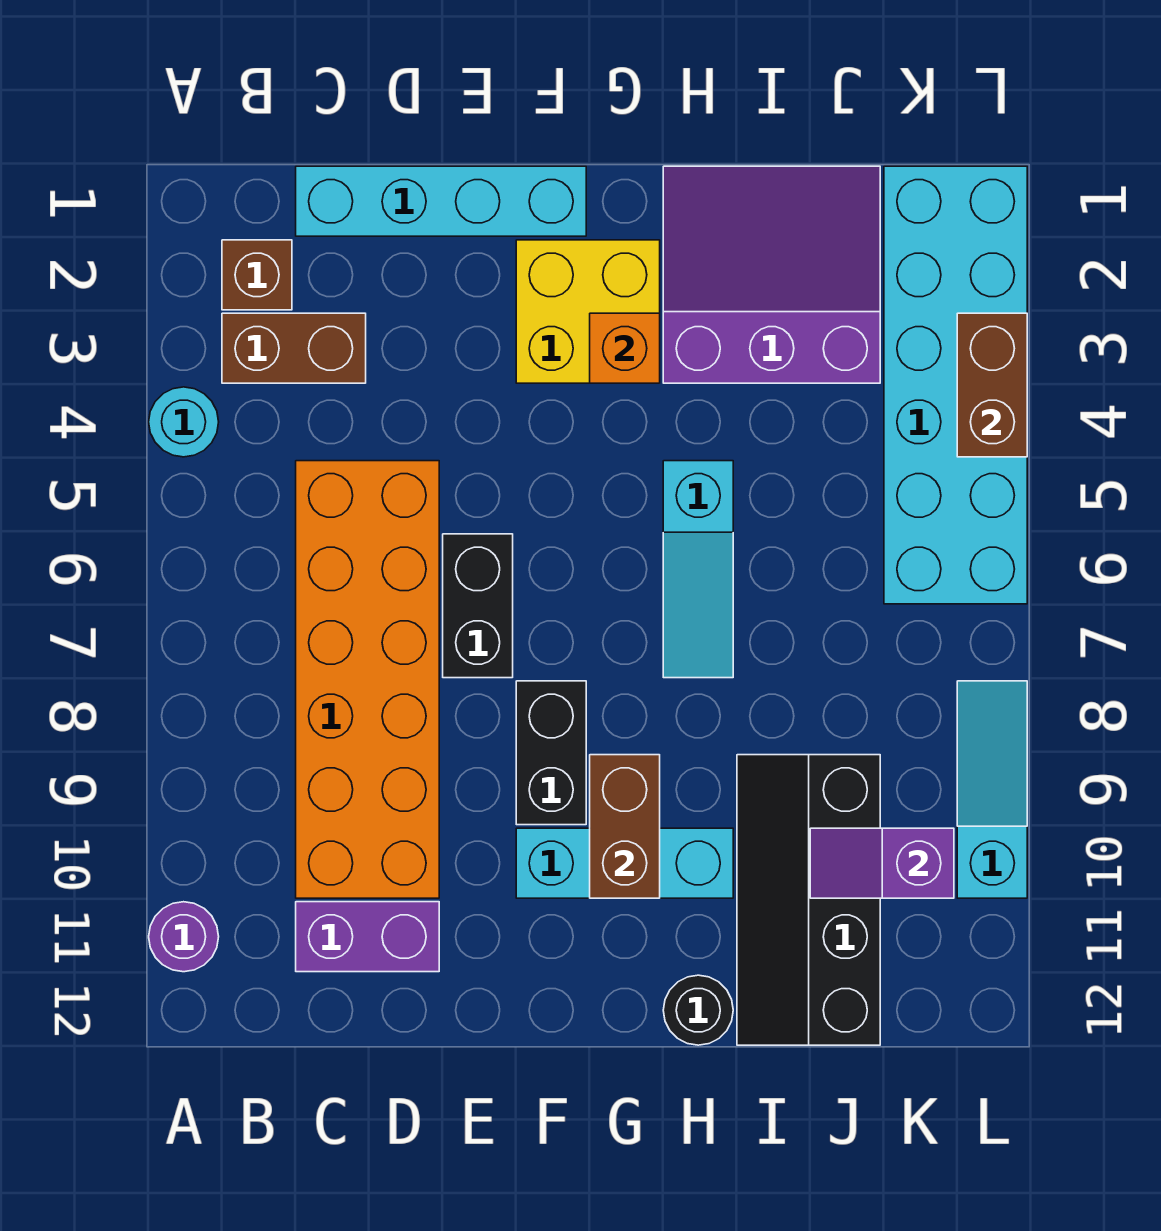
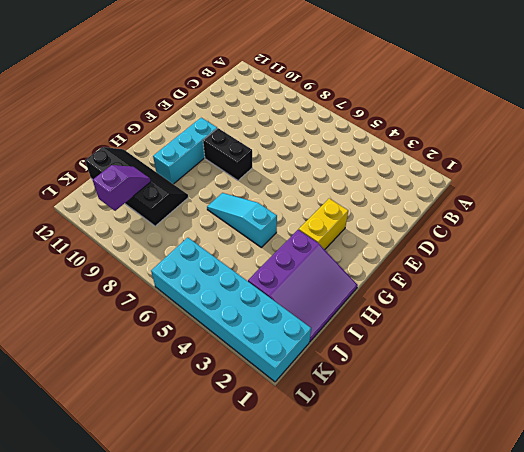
yellow brick F3:G3 level 1 -> yellow brick F2:G3 level 1
none -> cyan round brick A4 level 1
none -> purple round brick A11 level 1
none -> brown brick B2 level 1

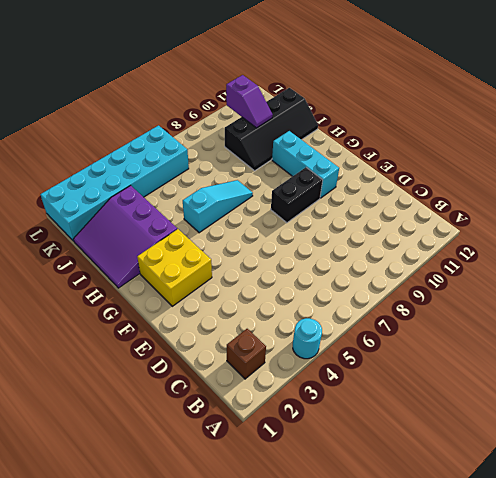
none -> purple round brick A11 level 1
none -> brown brick B3:C3 level 1
none -> cyan brick C1:F1 level 1

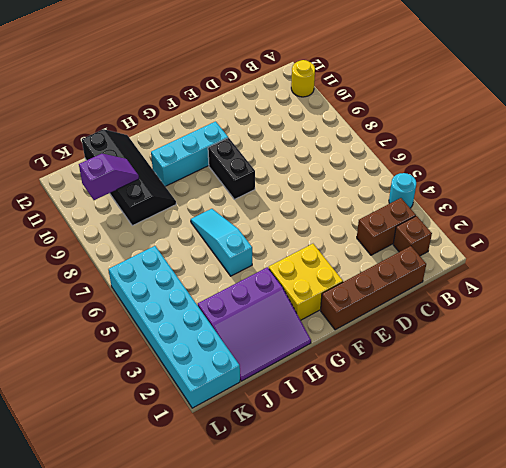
yellow round brick A11 level 1 -> purple round brick A11 level 1
brown brick C1:F1 level 1 -> cyan brick C1:F1 level 1
none -> orange brick C5:D10 level 1
none -> purple brick C11:D11 level 1
none -> black brick E6:E7 level 1

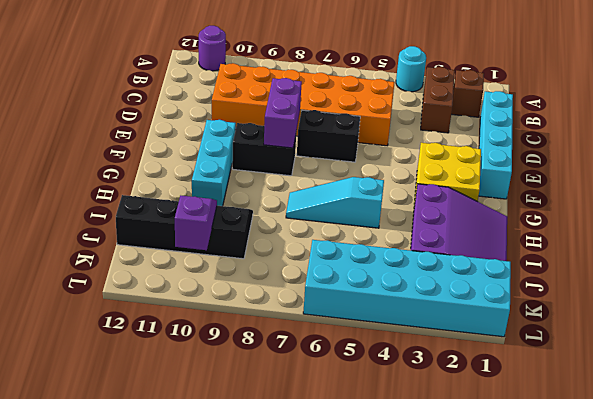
purple brick E8:F8 level 2 -> purple brick C11:D11 level 1
none -> black round brick H12 level 1
none -> cyan slope L8:L10 level 1 top 10
none -> orange brick G3 level 2

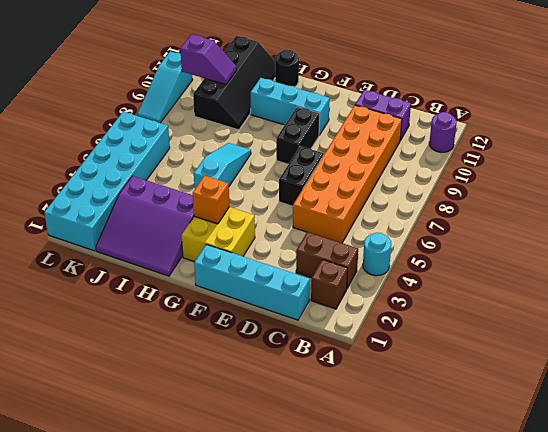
none -> brown brick G9:G10 level 2
none -> brown brick L3:L4 level 2

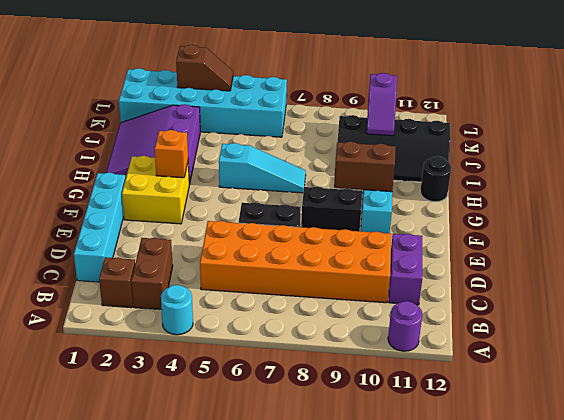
brown slope L3:L4 level 2 top 3 -> brown brick L3:L4 level 2
none -> cyan slope L8:L10 level 1 top 10

